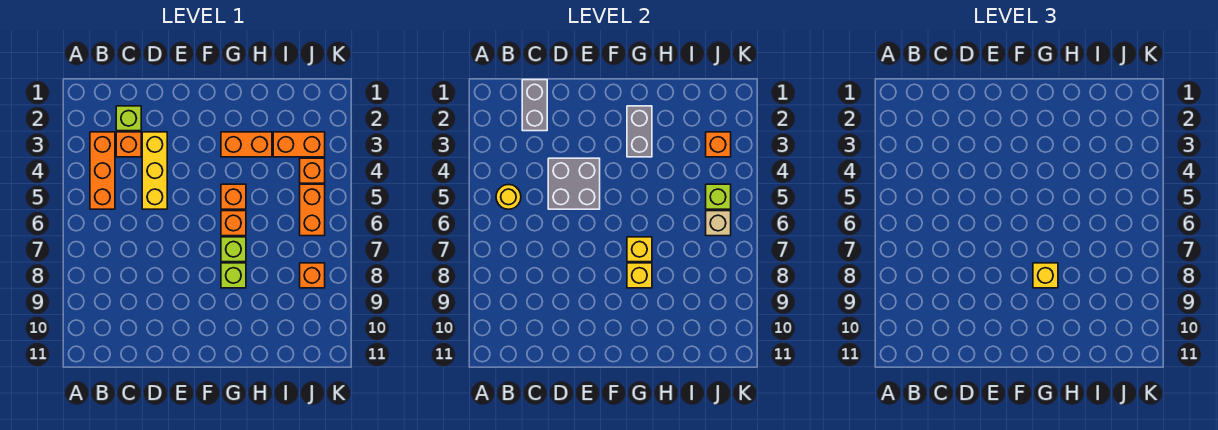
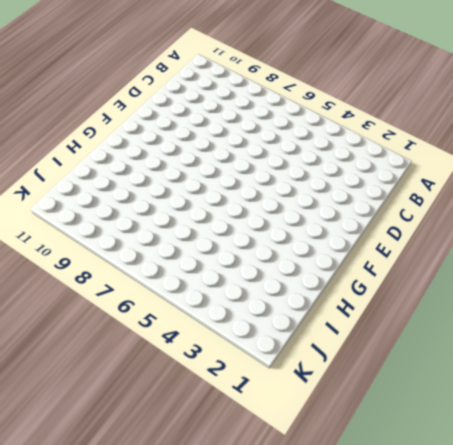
none -> orange brick B3:B5 level 1
none -> lime brick C2 level 1
none -> orange brick C3 level 1

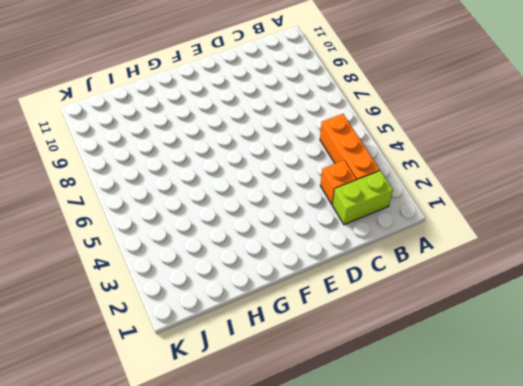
lime brick B2:C2 level 1 -> lime brick C2 level 1
none -> yellow brick D3:D5 level 1
none -> orange brick G3:H3 level 1
none -> orange brick G5 level 1

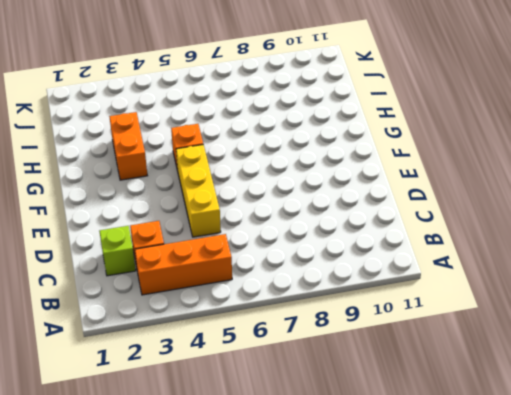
yellow brick D5:F5 level 1 -> yellow brick D3:D5 level 1
none -> orange brick G6 level 1
none -> lime brick G7 level 1
none -> lime brick G8 level 1

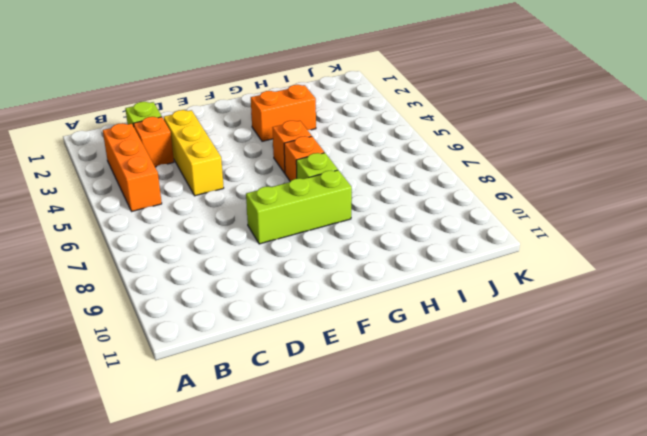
lime brick E8:G8 level 1 -> lime brick G8 level 1
none -> orange brick I3:J3 level 1
none -> orange brick J4 level 1
none -> orange brick J5:J6 level 1

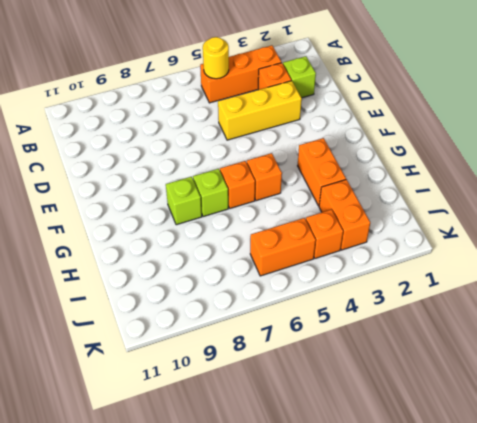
none -> orange brick J8 level 1
none -> grey brick C1:C2 level 2
none -> grey brick D4:E5 level 2

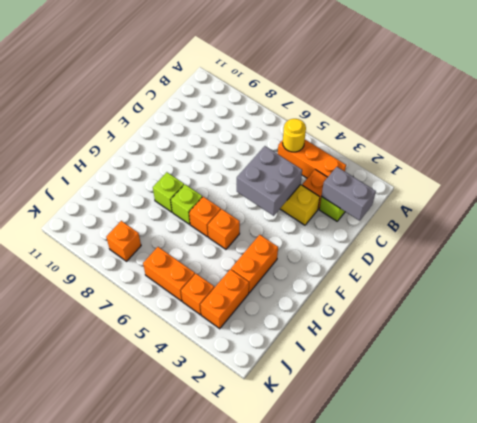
none -> grey brick G2:G3 level 2
none -> yellow brick G7 level 2
none -> yellow brick G8 level 2

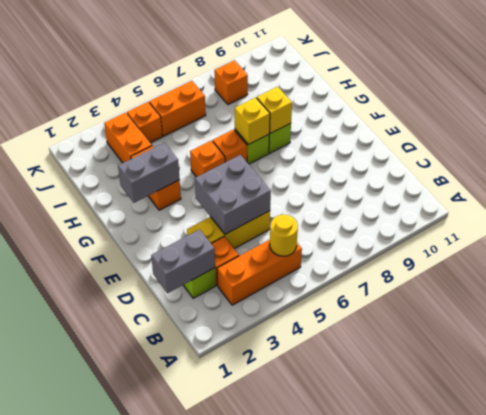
none -> orange brick J3 level 2
none -> lime brick J5 level 2
none -> tan brick J6 level 2

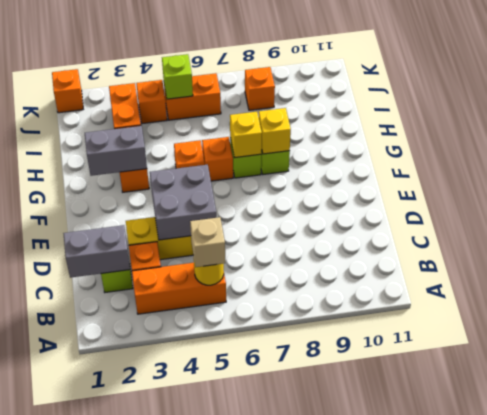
tan brick B5 level 3 -> tan brick J6 level 2
orange brick K1 level 1 -> orange brick J3 level 2
none -> yellow brick G8 level 3

